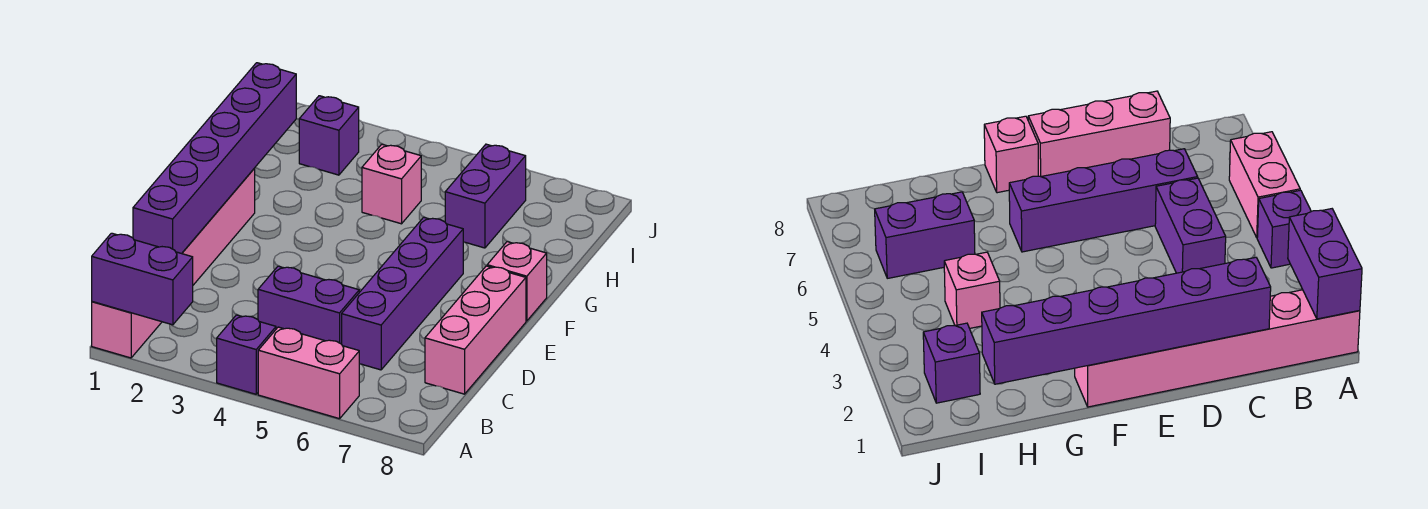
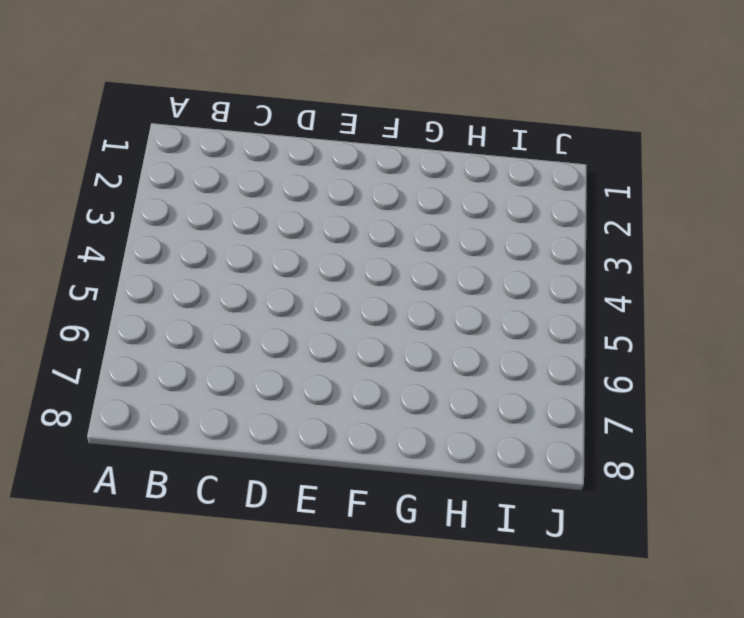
none -> pink brick A1:F1 level 1
none -> purple brick A4 level 1
none -> pink brick A5:A6 level 1

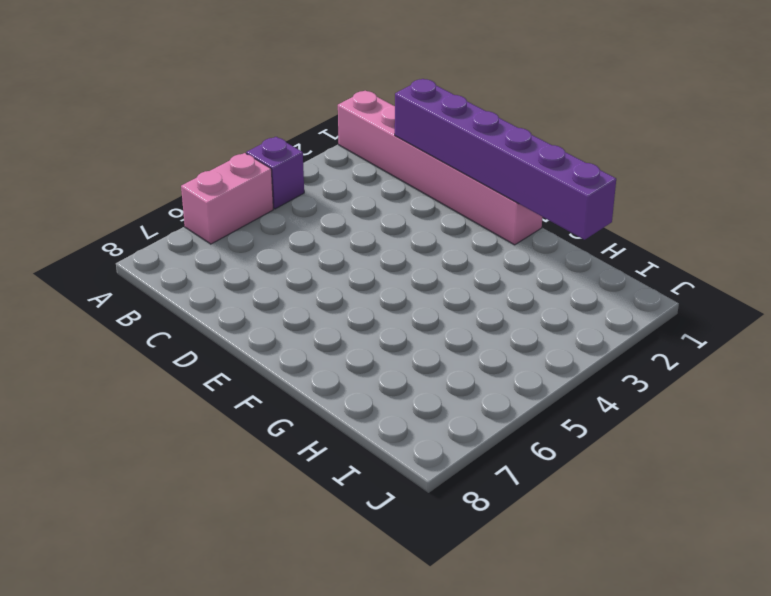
none -> purple brick C4:C5 level 1
none -> purple brick C6:F6 level 1
none -> pink brick C8:E8 level 1

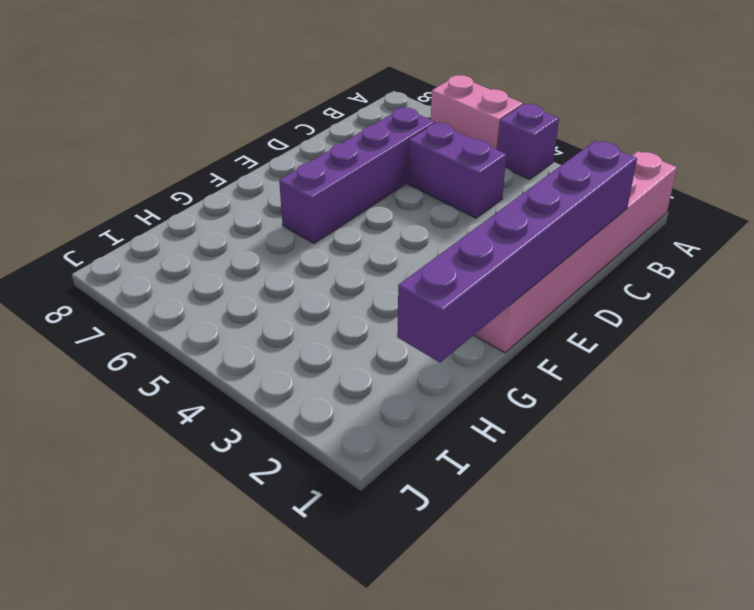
none -> pink brick C8:E8 level 1
none -> pink brick F8 level 1
none -> pink brick H4 level 1

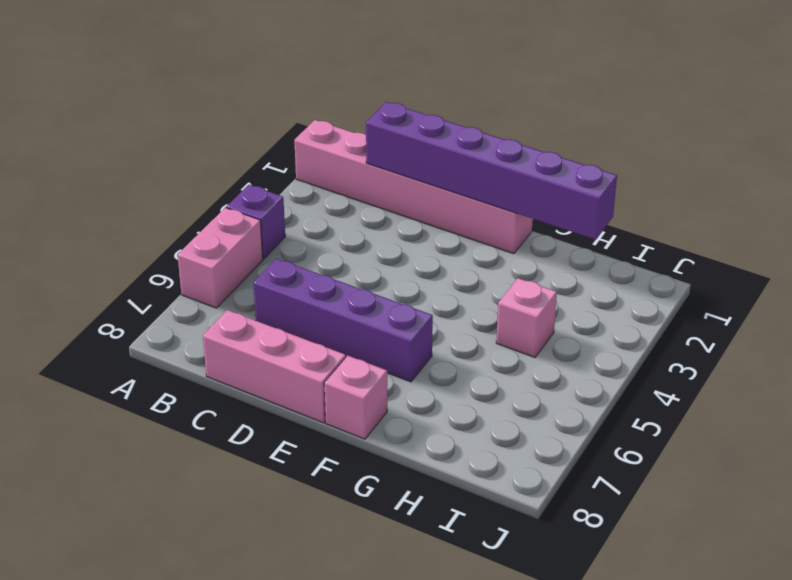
none -> purple brick C4:C5 level 1
none -> purple brick H6:I6 level 1
none -> purple brick I2 level 1

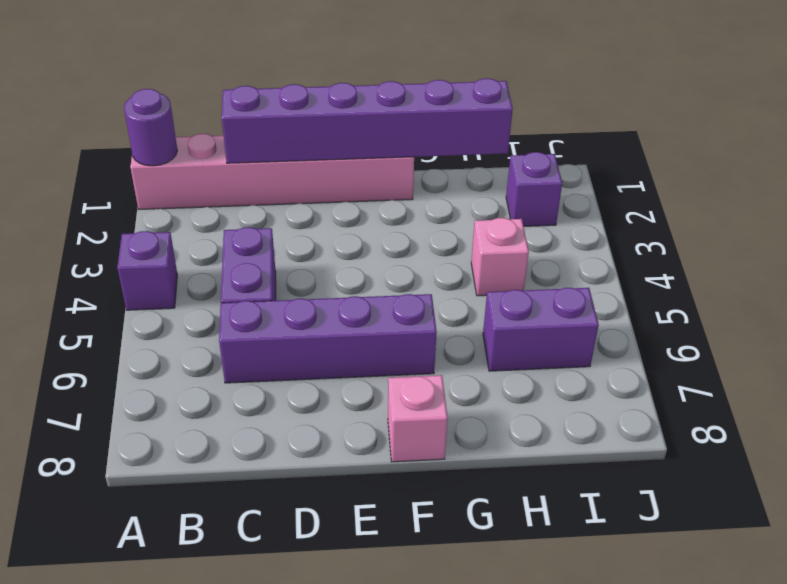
purple round brick A1 level 2 -> purple brick A1:A2 level 2
none -> pink brick A5:A6 level 1
none -> pink brick C8:E8 level 1

